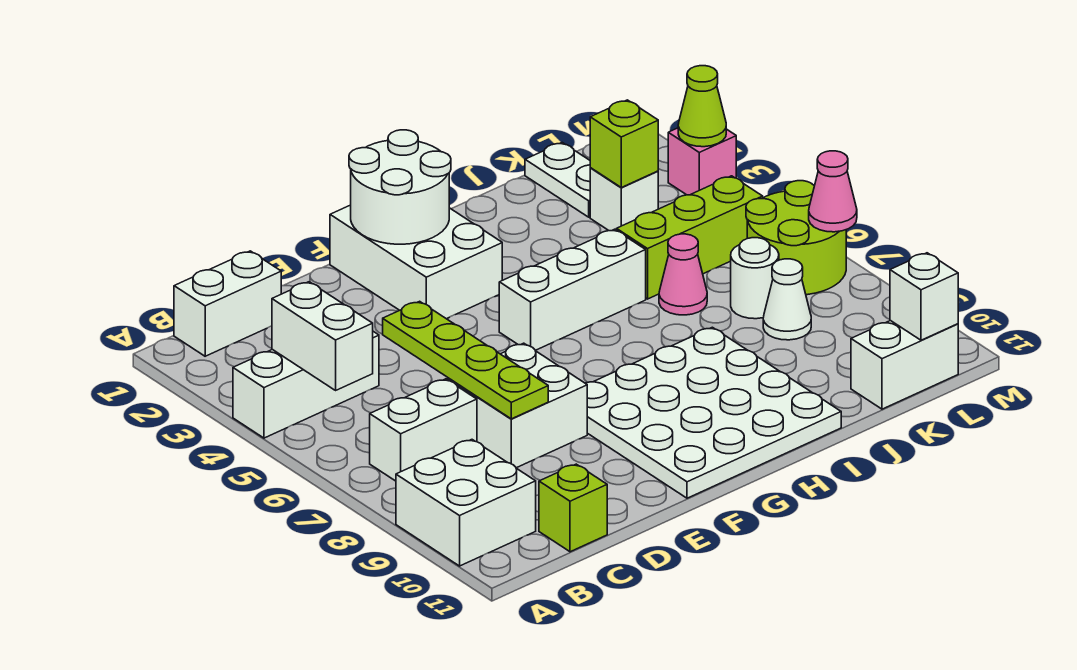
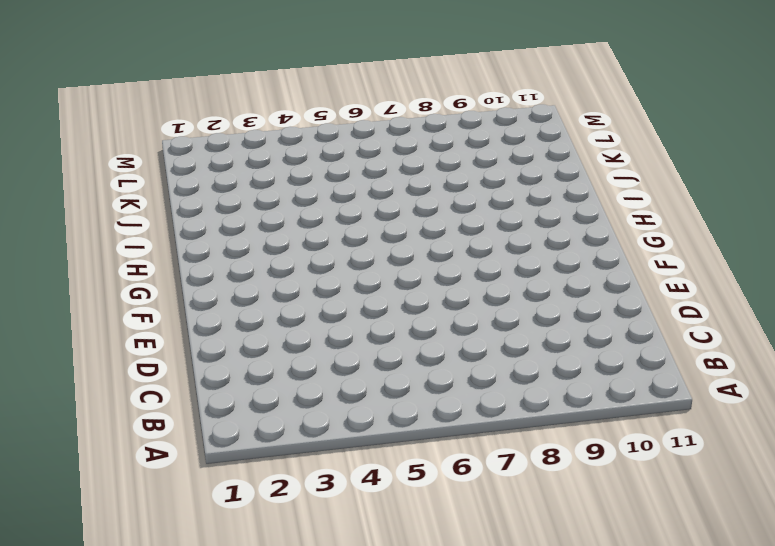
none -> white brick A4:C4 level 1
none -> white brick A9:B10 level 1
none -> white brick B1:C1 level 1

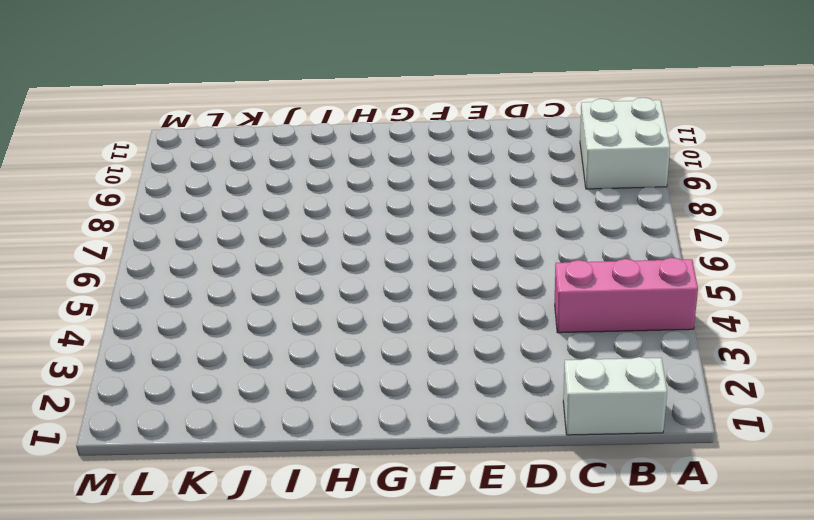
pink brick A4:C4 level 1 -> white brick A4:C4 level 1
none -> white brick B7:C7 level 1
none -> lime brick C11 level 1
none -> white brick D7:E8 level 1

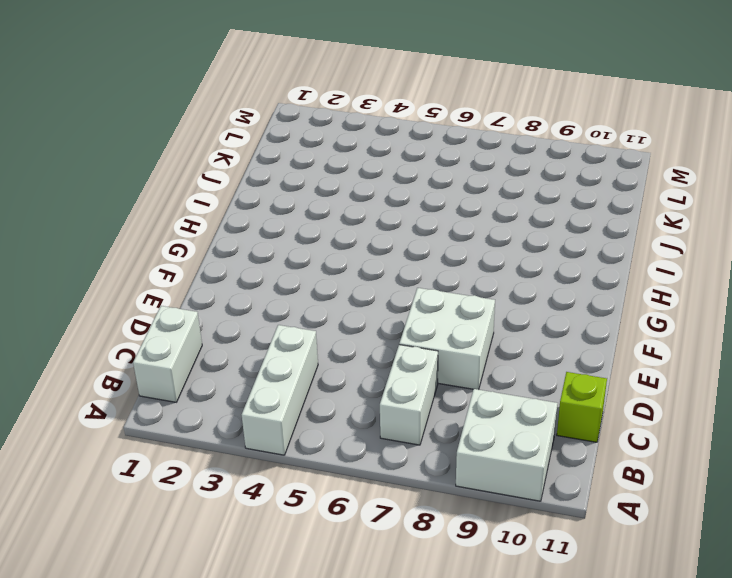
none -> white brick F1:G3 level 1
none -> white plate F8:I11 level 1
none -> white brick G5:I5 level 1

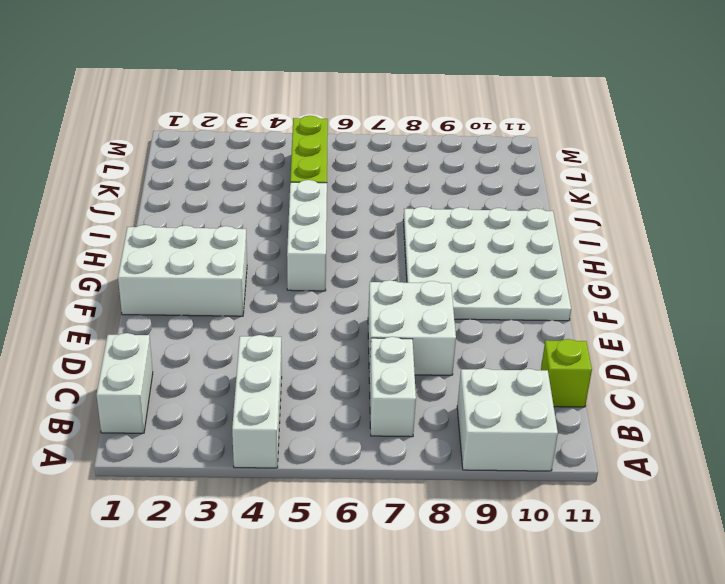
none -> pink cone J6 level 1
none -> white plate K1:K2 level 1
none -> white brick K3 level 1

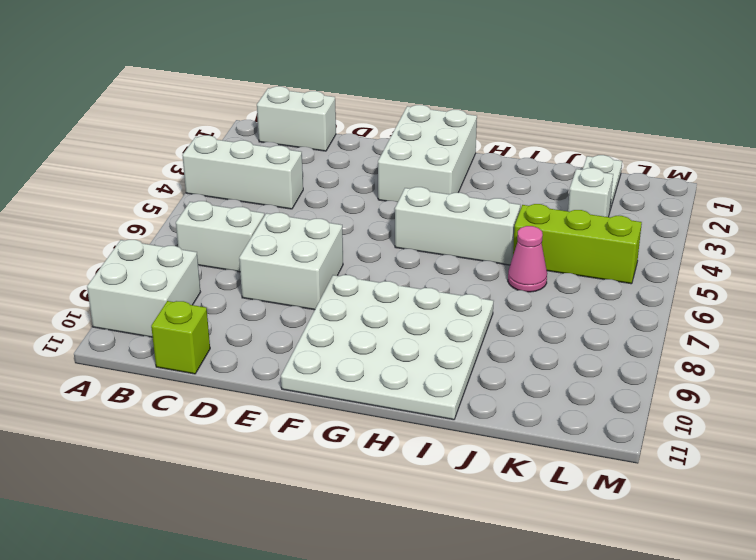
none -> white round brick K7 level 1
none -> white cone K8 level 1
none -> white brick K11:L11 level 1

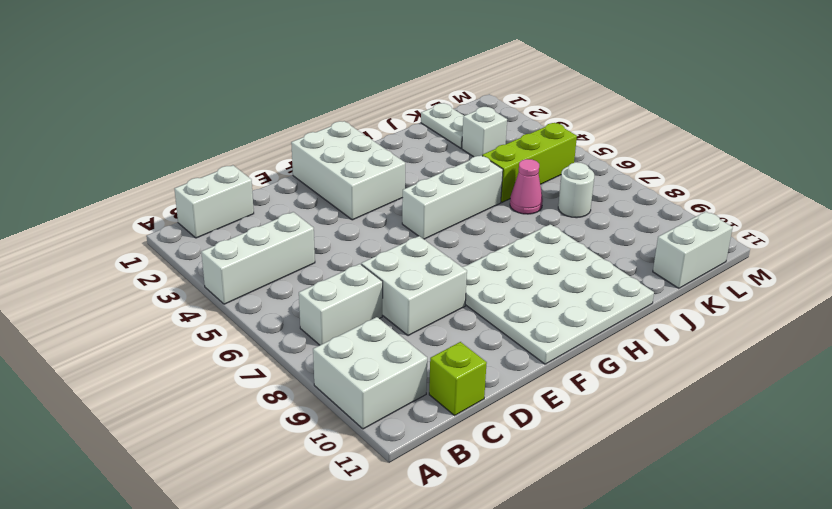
none -> white cone K8 level 1
none -> lime round brick L6:M7 level 1
none -> pink brick M3 level 1

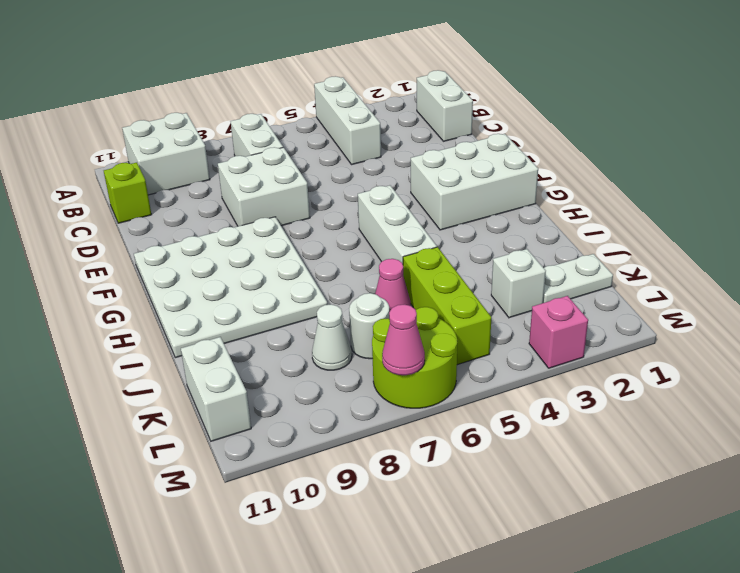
none -> white brick B4:B5 level 2
none -> lime plate D5:D8 level 2
none -> white round brick F1:G2 level 2

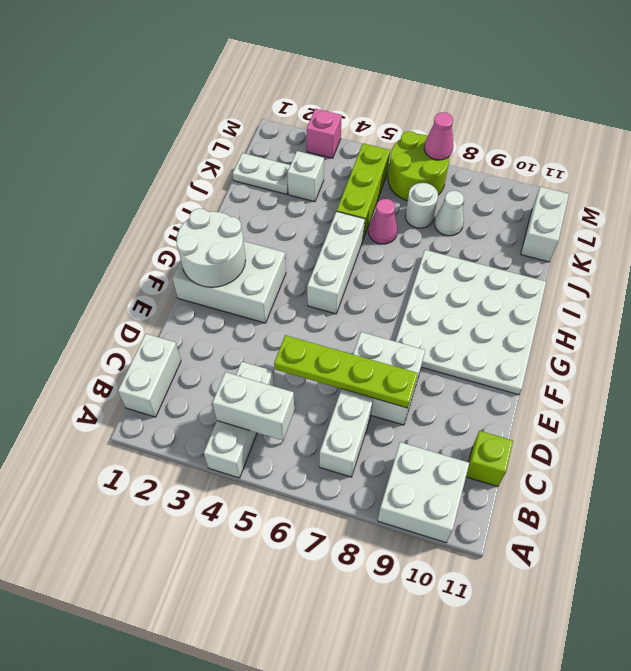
none -> lime brick K3 level 2
none -> white brick L11 level 2
none -> lime cone M3 level 2

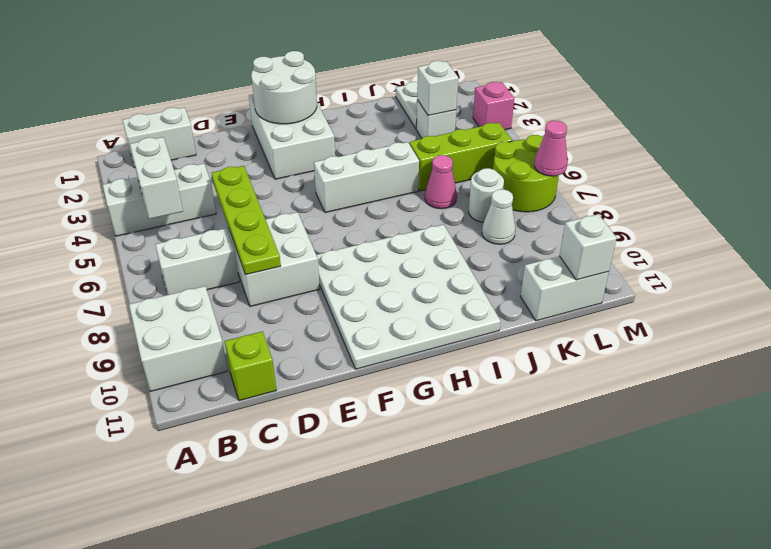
white brick K3 level 2 -> lime brick K3 level 2
none -> lime cone M3 level 2

